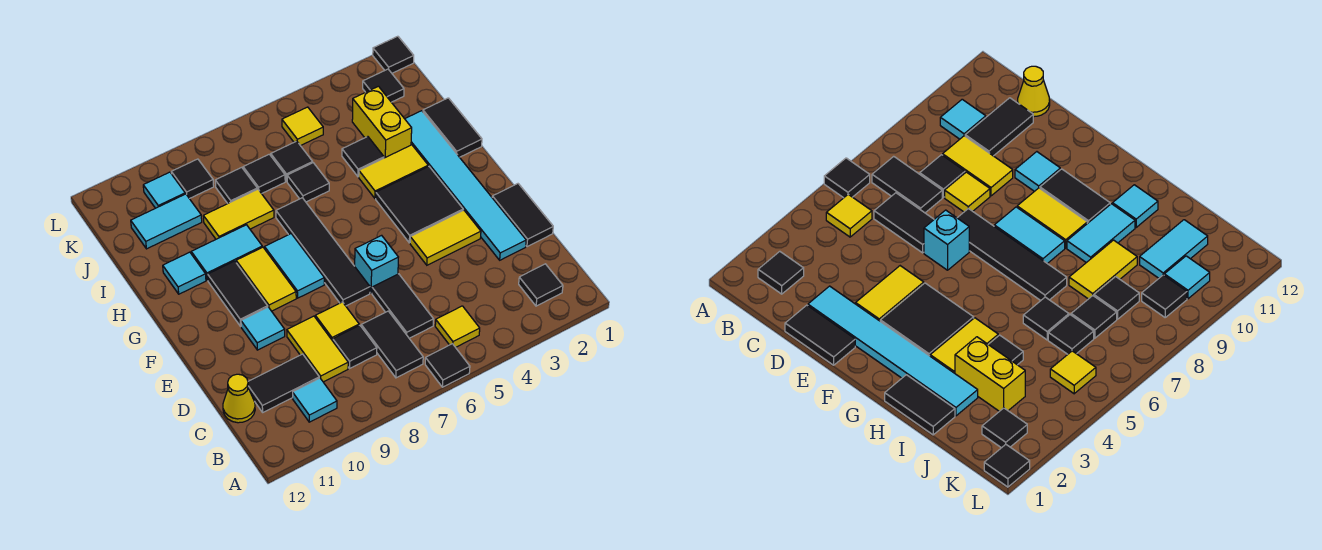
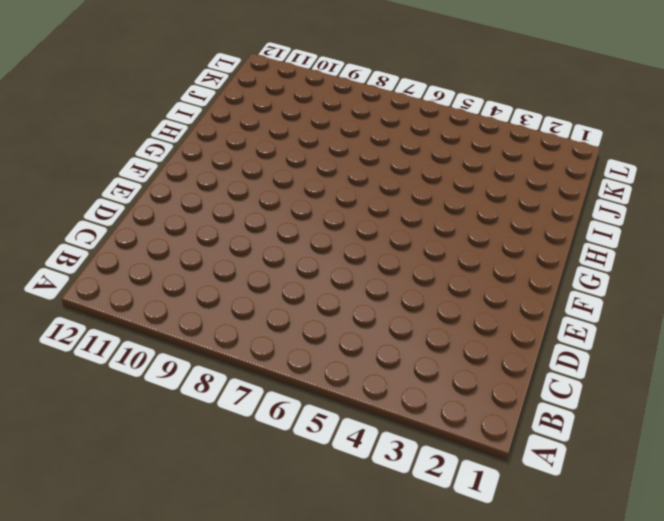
none -> black tile A6 level 1
none -> black tile B2 level 1
none -> yellow tile B5 level 1
none -> black tile B7:C7 level 1

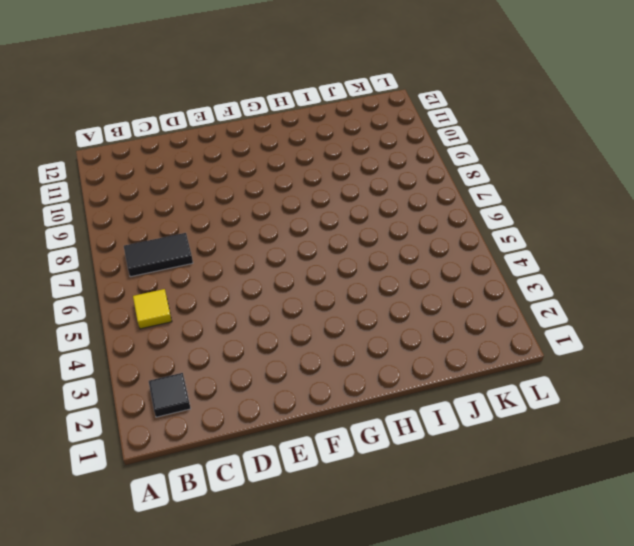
none -> black tile A6 level 1
none -> cyan tile B10 level 1
none -> black tile C6:D6 level 1
none -> black tile C8 level 1

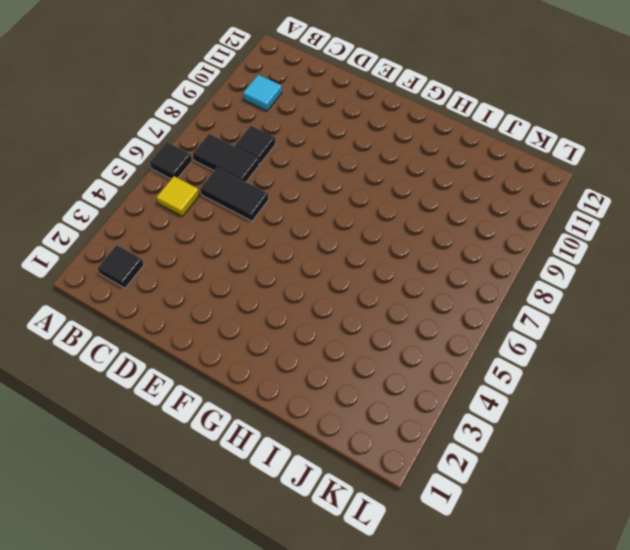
none -> yellow tile C9:D9 level 1
none -> black tile C10:C11 level 1
none -> yellow cone C12 level 1
none -> black tile D1:E1 level 1

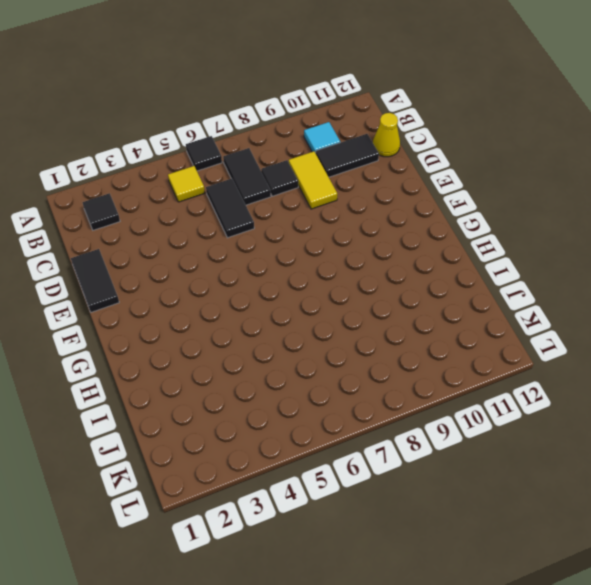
none -> cyan tile D2:I2 level 1
none -> yellow tile D8 level 1
none -> yellow tile E3:E4 level 1
none -> cyan brick E6 level 1

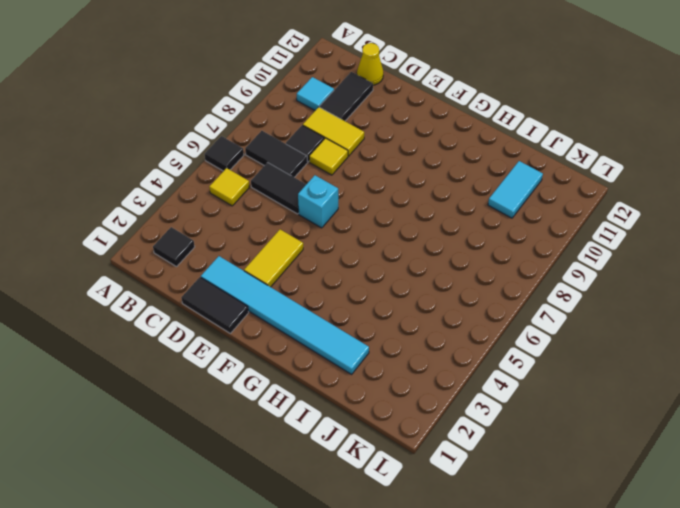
none -> black tile E7:H7 level 1
none -> cyan tile E10 level 1
none -> black tile F3:G4 level 1
none -> cyan tile F8:G8 level 1

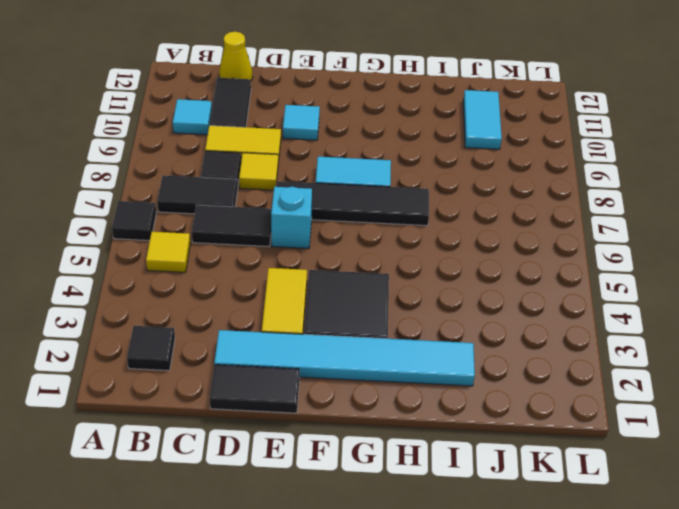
none -> yellow tile F9:G9 level 1
none -> black tile F10:G10 level 1
none -> black tile H1:I1 level 1
none -> yellow tile H3:H4 level 1

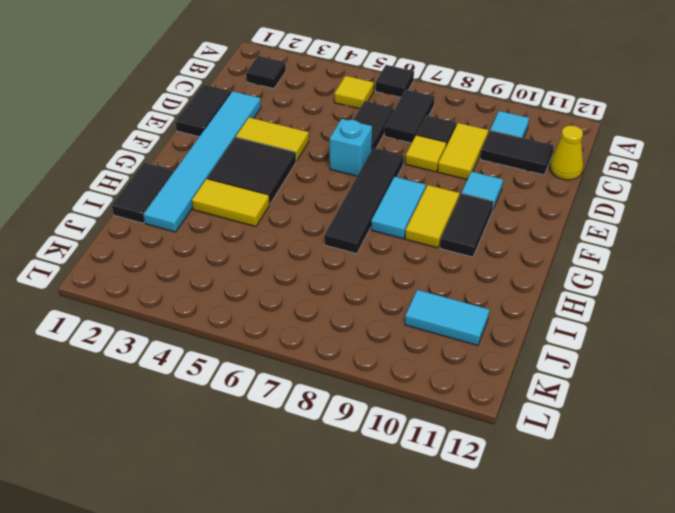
none -> cyan tile H9:H10 level 1
none -> cyan tile H11 level 1
none -> yellow brick I3:J3 level 1
none -> black tile I4 level 1

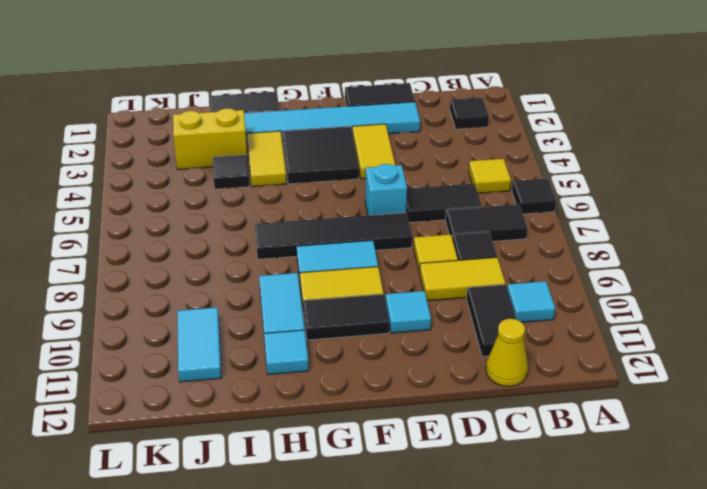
none -> black tile I6 level 1
none -> yellow tile I8:I9 level 1
none -> black tile J6 level 1
none -> black tile J7 level 1

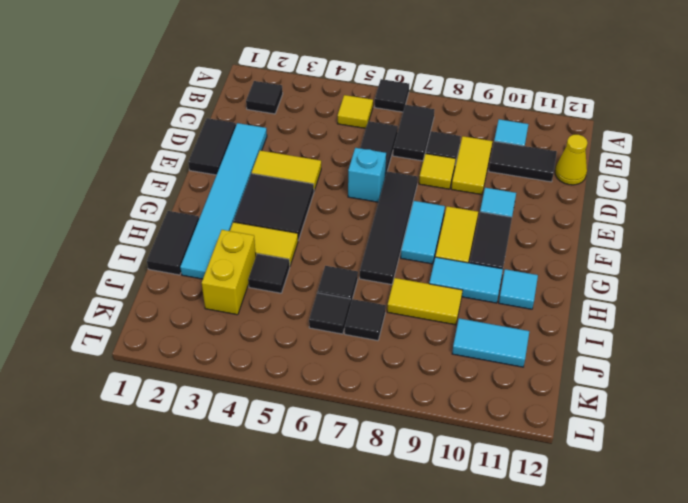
none -> black tile J8 level 1
none -> black tile K2 level 1
none -> yellow tile K5 level 1
none -> black tile K9 level 1

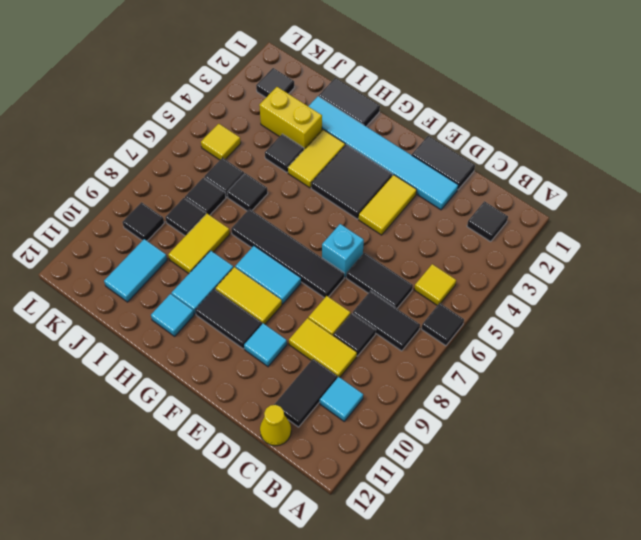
none -> cyan tile K10 level 1
none -> black tile L1 level 1

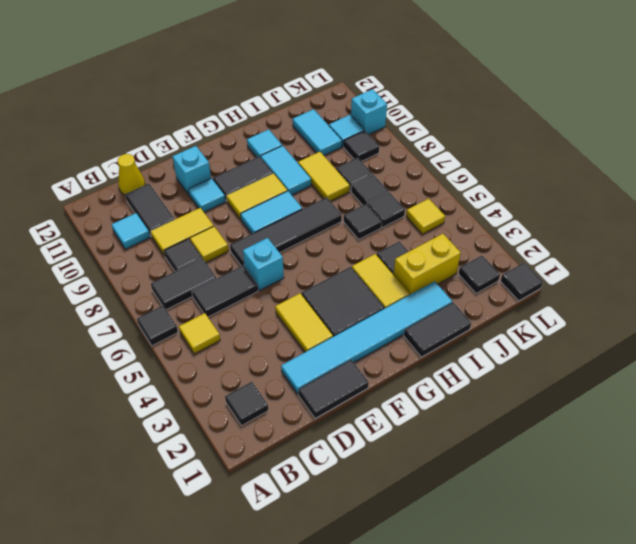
cyan brick E11 level 1 -> none
cyan brick L10 level 1 -> none

